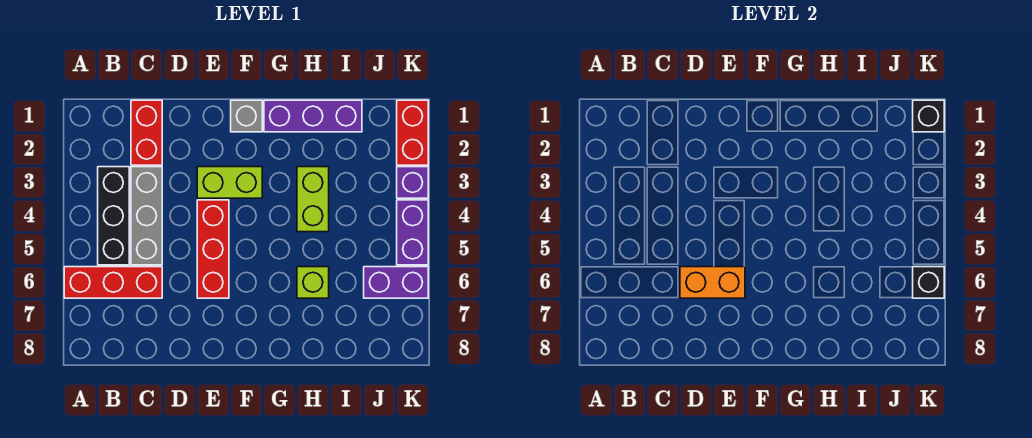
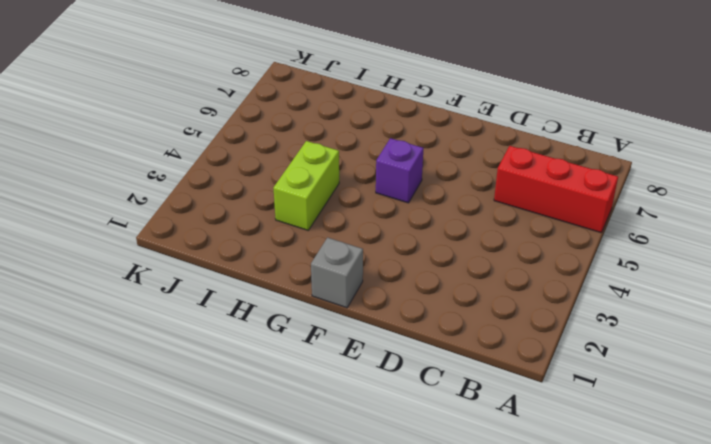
purple brick F5 level 1 -> purple brick K3 level 1
none -> black brick B3:B5 level 1
none -> red brick C1:C2 level 1
none -> grey brick C3:C5 level 1

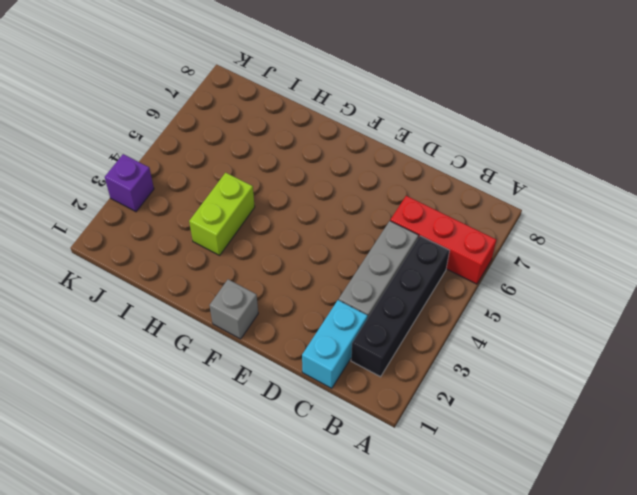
black brick B2:B5 level 1 -> black brick B3:B5 level 1
cyan brick C1:C2 level 1 -> red brick C1:C2 level 1
none -> lime brick E3:F3 level 1
none -> red brick E4:E6 level 1
none -> purple brick G1:I1 level 1

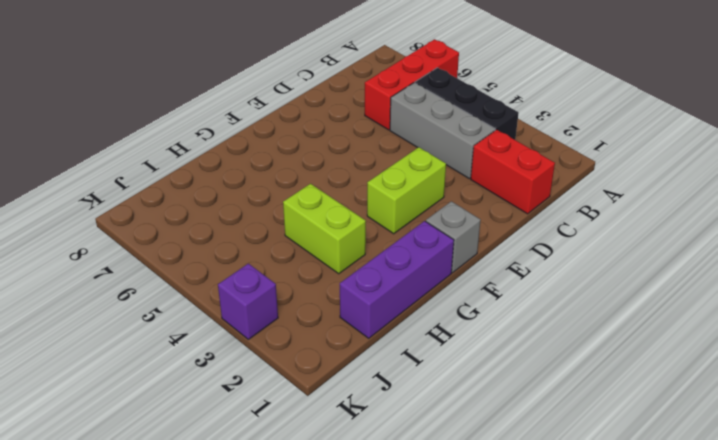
none -> red brick E4:E6 level 1
none -> lime brick H6 level 1
none -> purple brick J6:K6 level 1

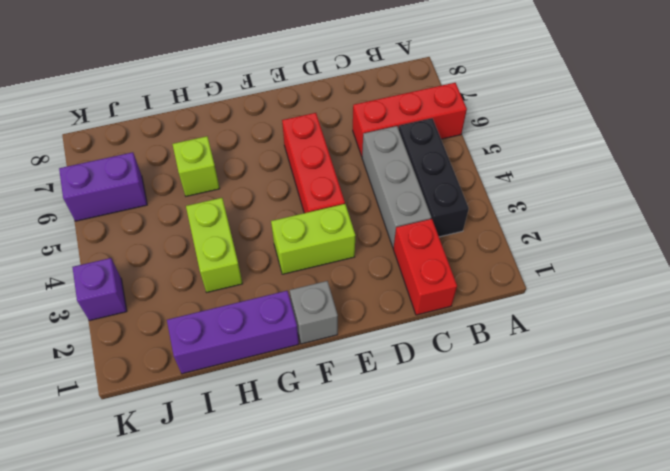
none -> red brick K1:K2 level 1
none -> purple brick K4:K5 level 1
none -> orange brick D6:E6 level 2

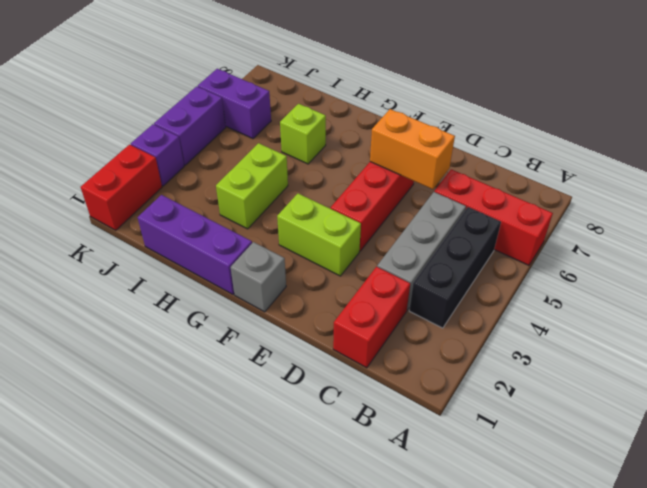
none -> black brick K1 level 2
none -> black brick K6 level 2

